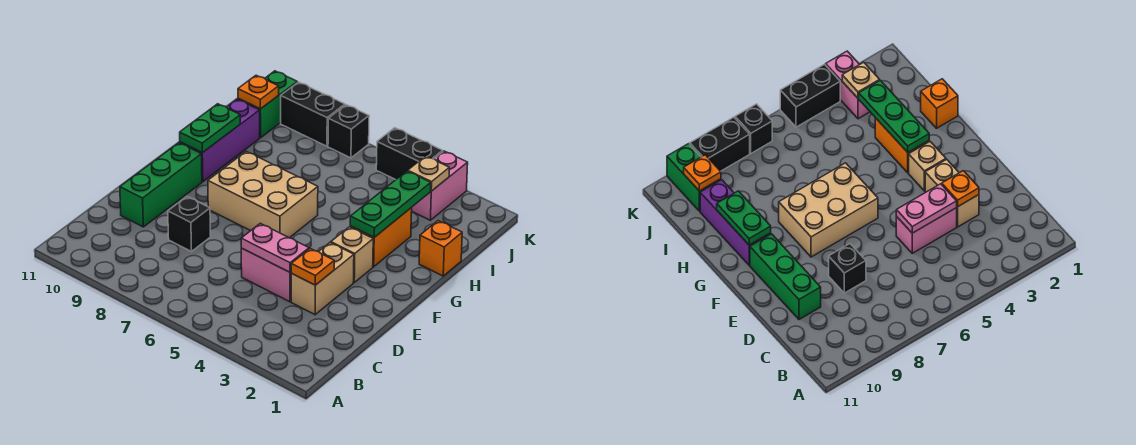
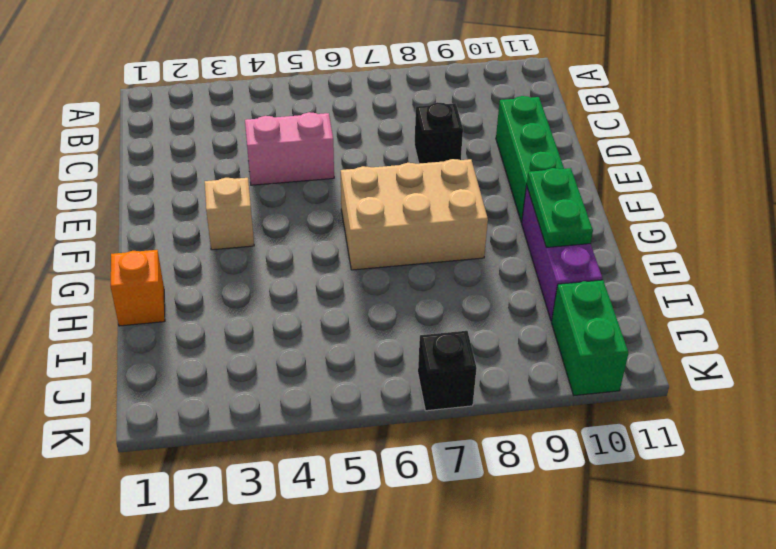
none -> tan brick D3:E3 level 1
none -> orange brick G3:H3 level 1
none -> pink brick J3:K3 level 1

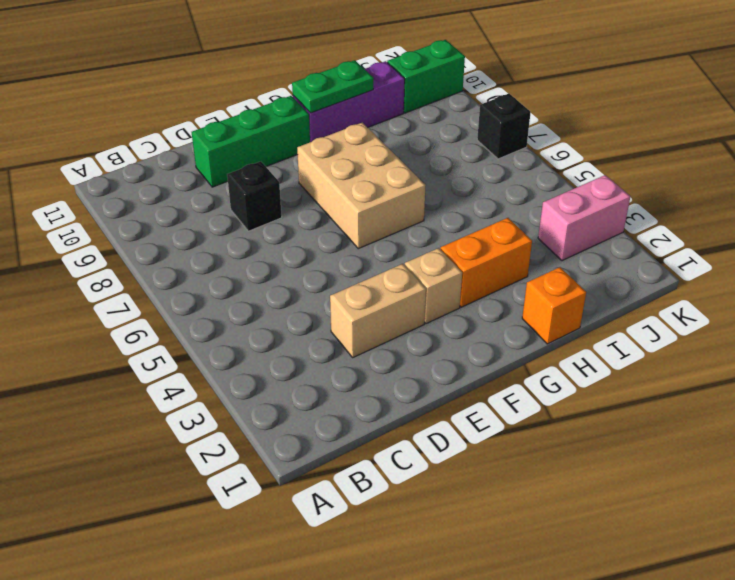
none -> pink brick D4:D5 level 1
none -> black brick K4:K5 level 1
none -> black brick K8:K9 level 1

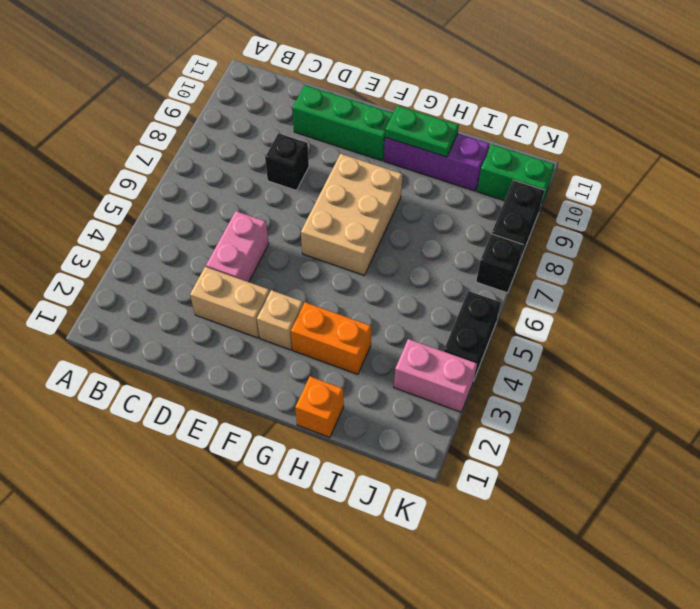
none -> orange plate D3 level 2
none -> pink plate D4:D5 level 2
none -> green plate G3:I3 level 2

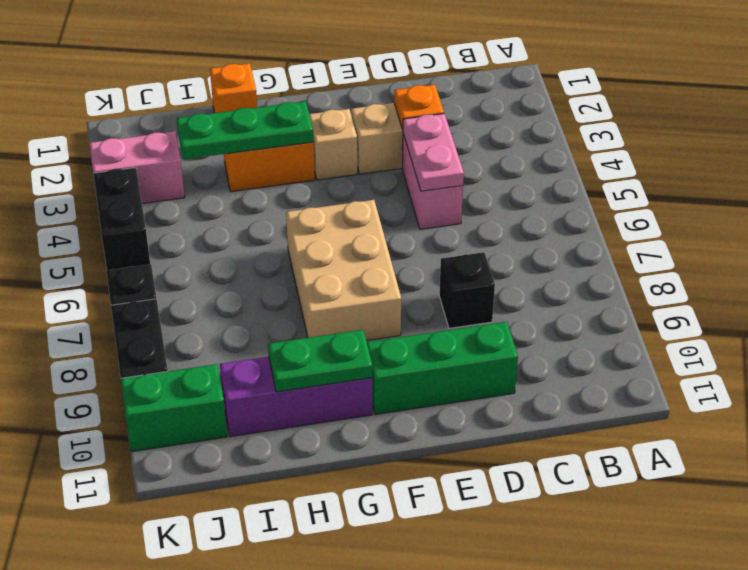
none -> tan plate J3 level 2
none -> orange plate J10 level 2

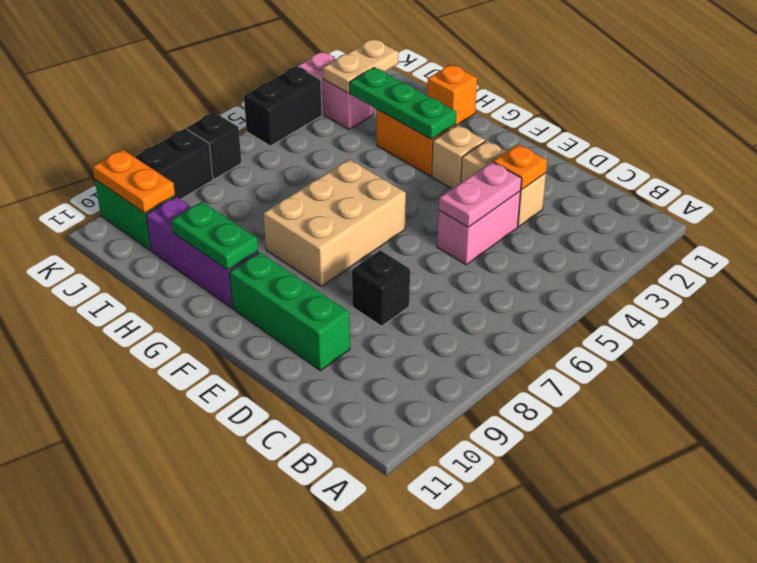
tan plate J2:J3 level 2 -> tan plate J3 level 2
orange plate J10:K10 level 2 -> orange plate J10 level 2

